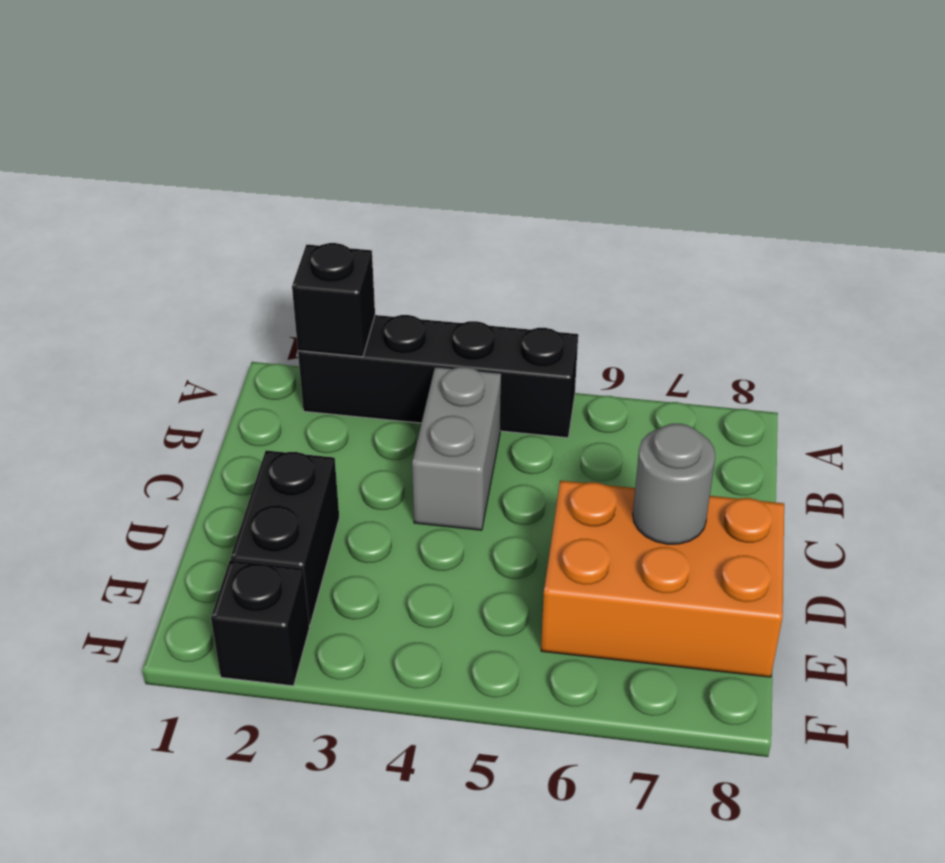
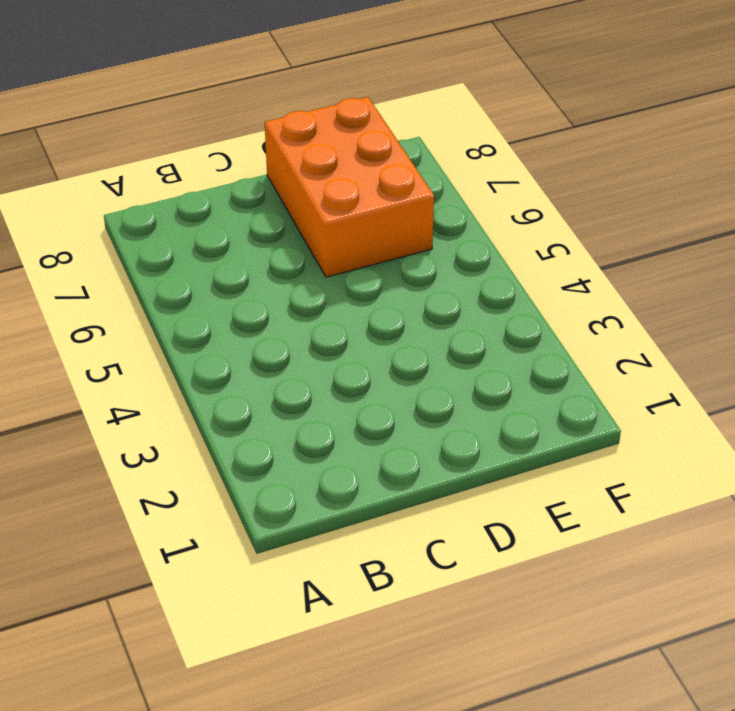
none -> black brick A2:A5 level 1
none -> grey brick B4:C4 level 1

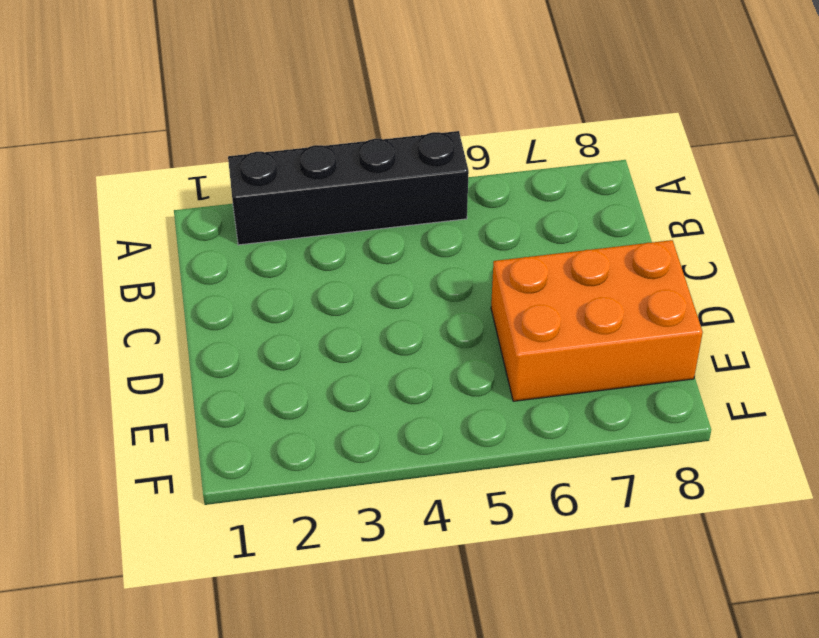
none -> grey brick B4:C4 level 1
none -> black brick D2:E2 level 1

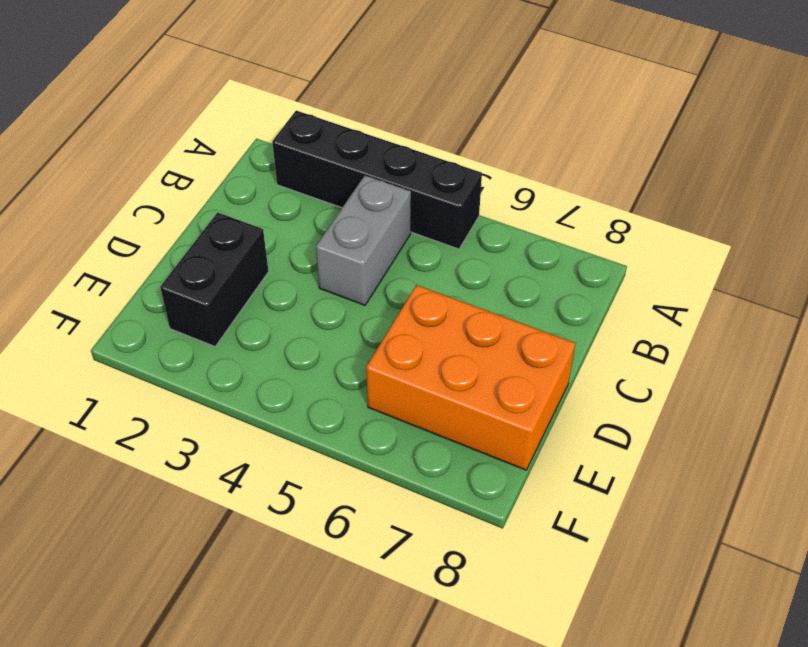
none -> black brick F2 level 1
none -> black brick A2 level 2

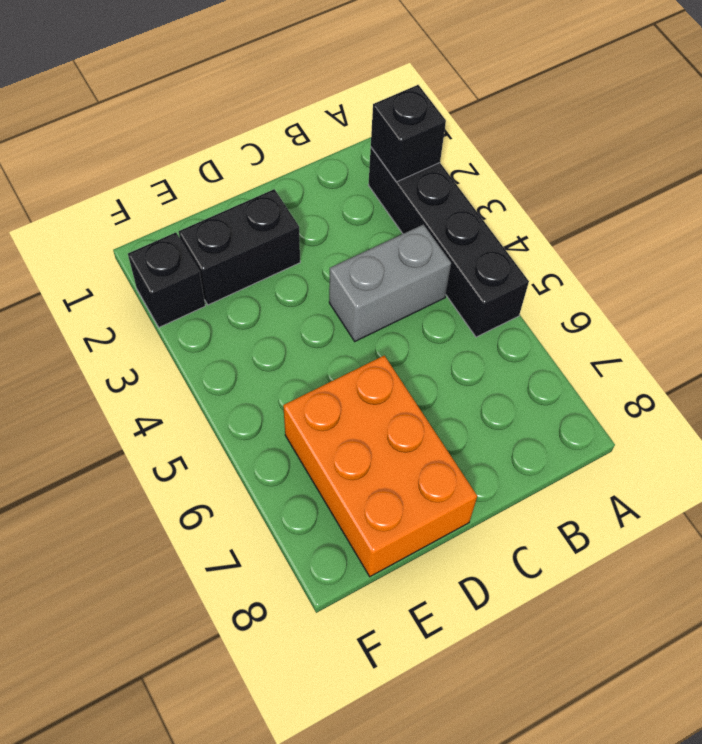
none -> grey round brick D7 level 2

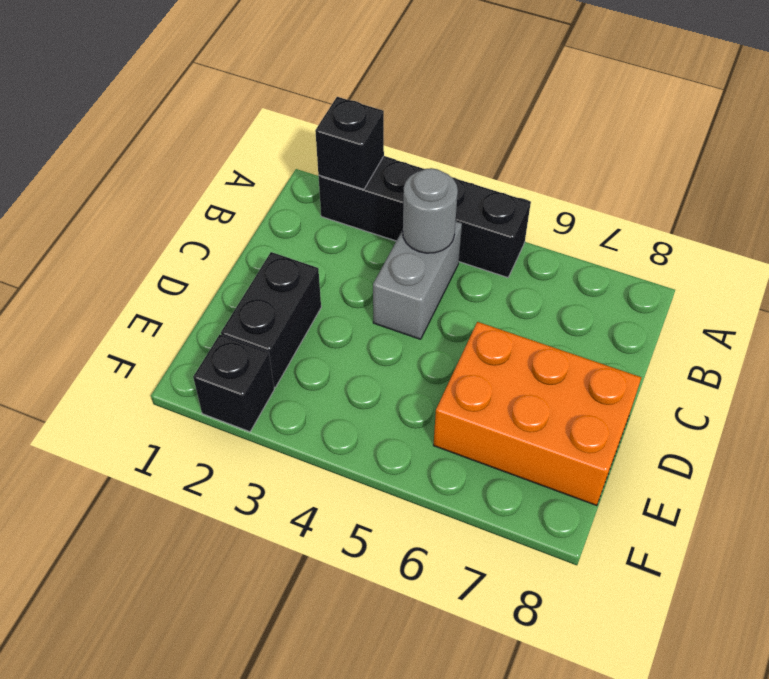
grey round brick B4 level 2 -> grey round brick D7 level 2

